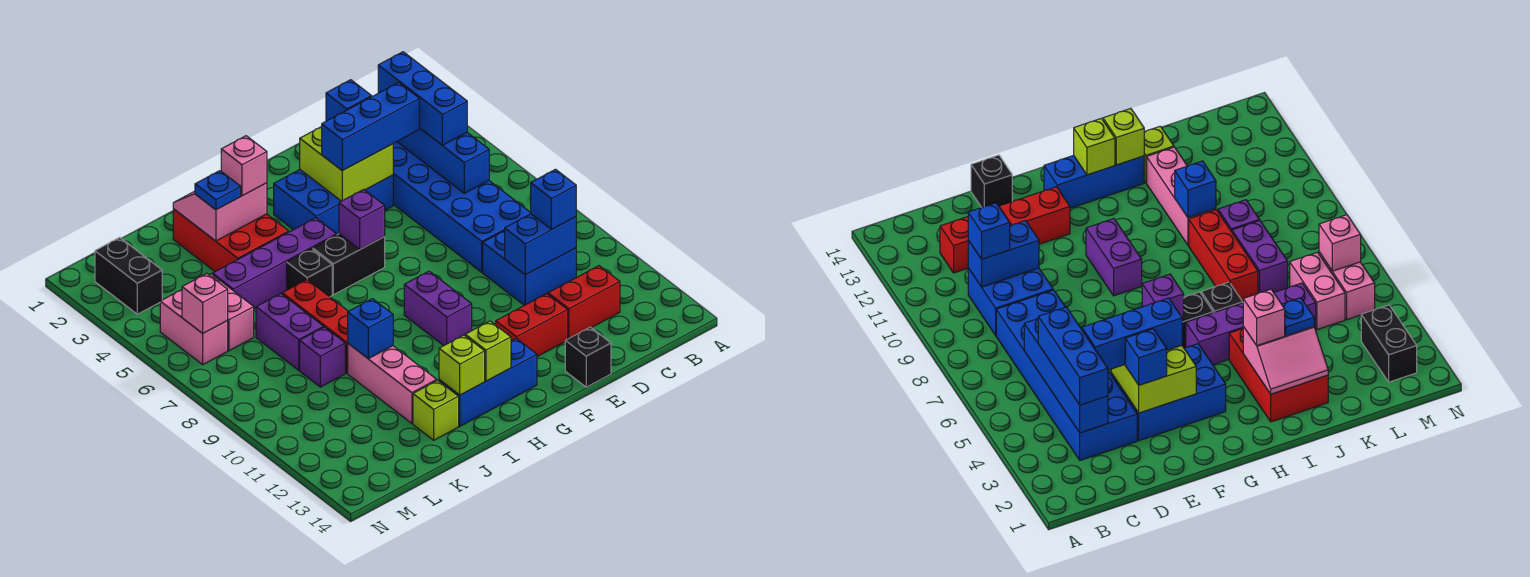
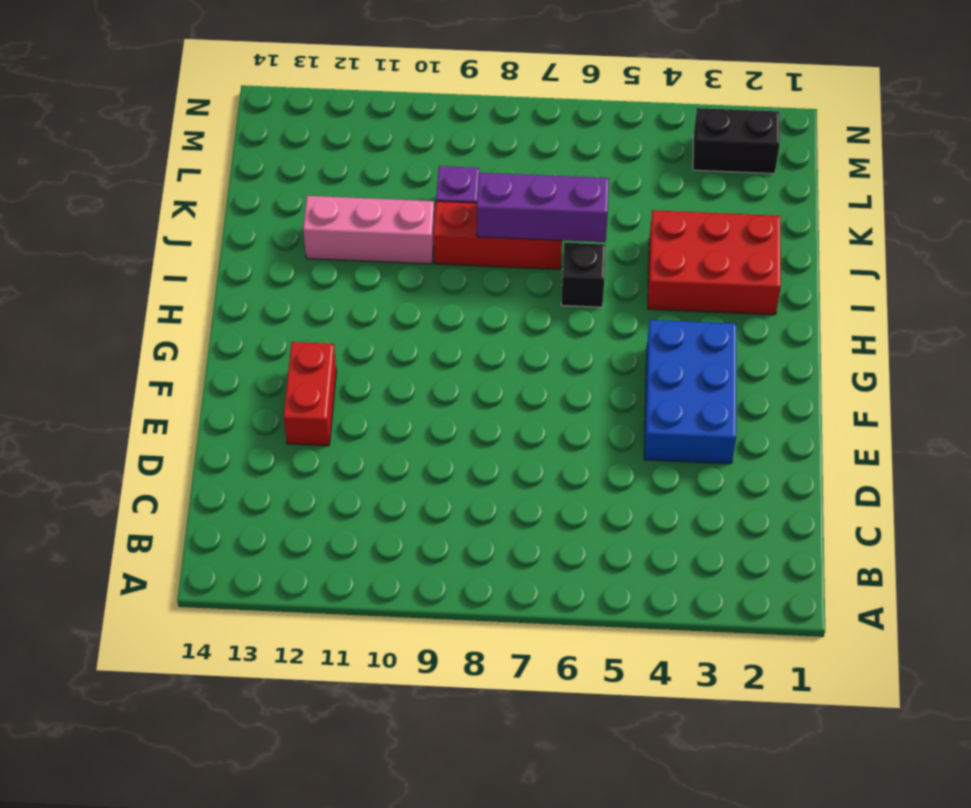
purple brick J6:J8 level 2 -> none
none -> blue brick C3:D8 level 1
none -> blue brick C9:D10 level 1
none -> red brick C12:D12 level 1
none -> black brick E14 level 1

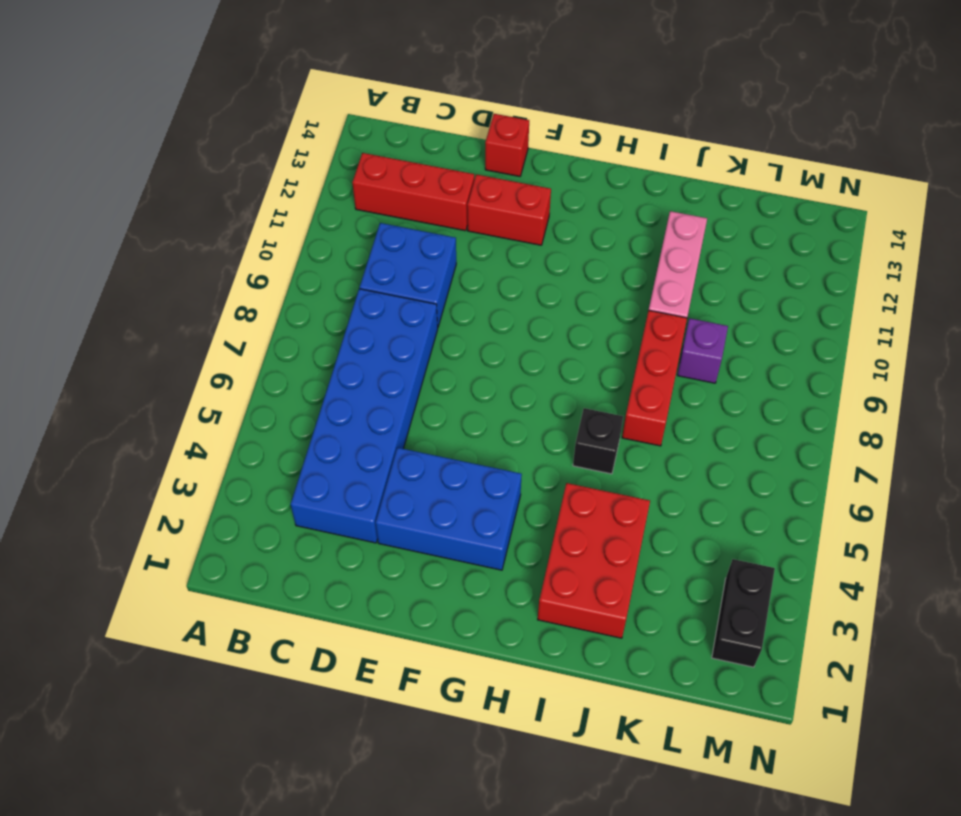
red brick B12:D12 level 1 -> red brick C12:D12 level 1
red brick E14 level 1 -> black brick E14 level 1
none -> black brick G6:H6 level 1
none -> purple brick G9:G10 level 1
none -> blue brick G13:I13 level 1
none -> purple brick H5:K5 level 1

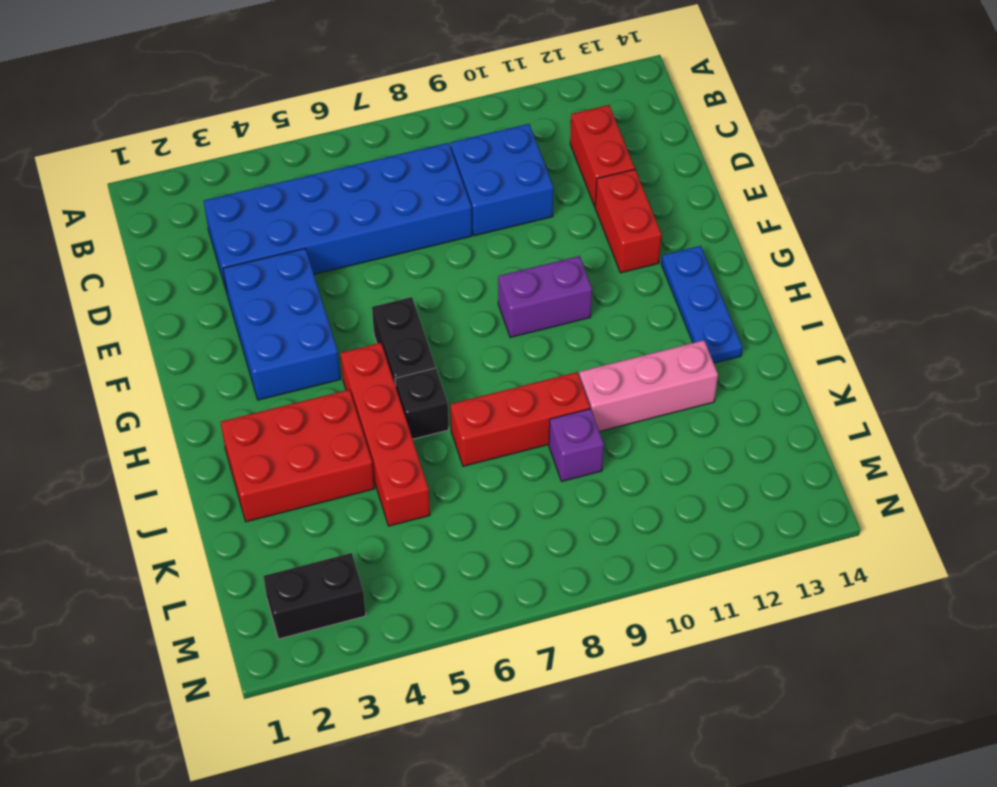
blue plate G13:I13 level 1 -> blue brick G13:I13 level 1
red brick H5:K5 level 1 -> purple brick H5:K5 level 1
none -> black brick E14 level 1
none -> lime brick J13 level 1
none -> purple brick K7:K8 level 1
none -> pink brick L5:L6 level 1

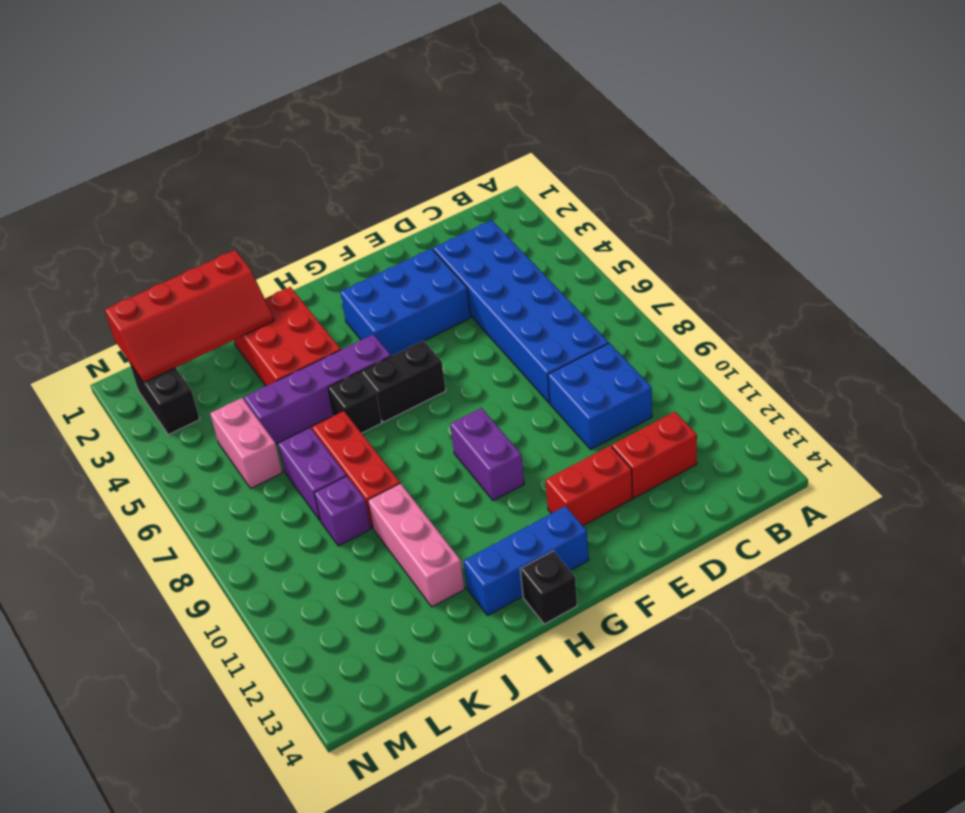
black brick H14 level 1 -> black brick E14 level 1
red slope J1:M2 level 2 top 1 -> pink slope I2:J3 level 2 top 3
none -> lime brick J13 level 1
none -> pink brick M5:M6 level 1
none -> blue brick C3:C6 level 2
none -> blue brick C10:D10 level 2

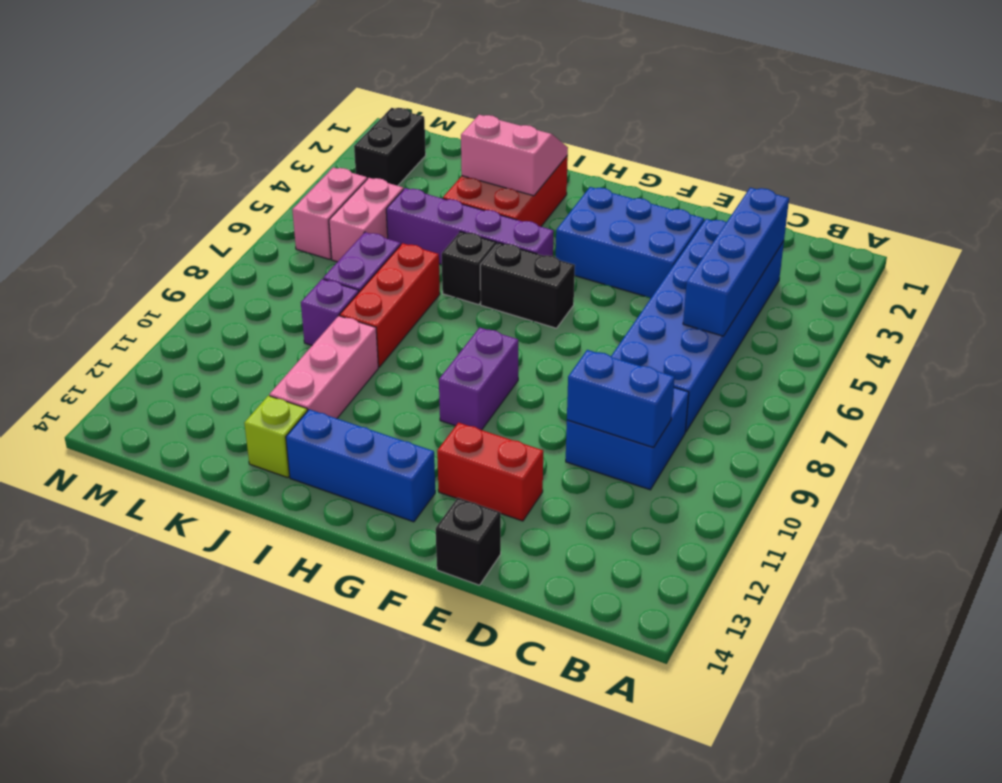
none -> red brick C12:D12 level 1
none -> lime brick E3:F4 level 2
none -> purple brick G6 level 2
none -> lime brick H13 level 2

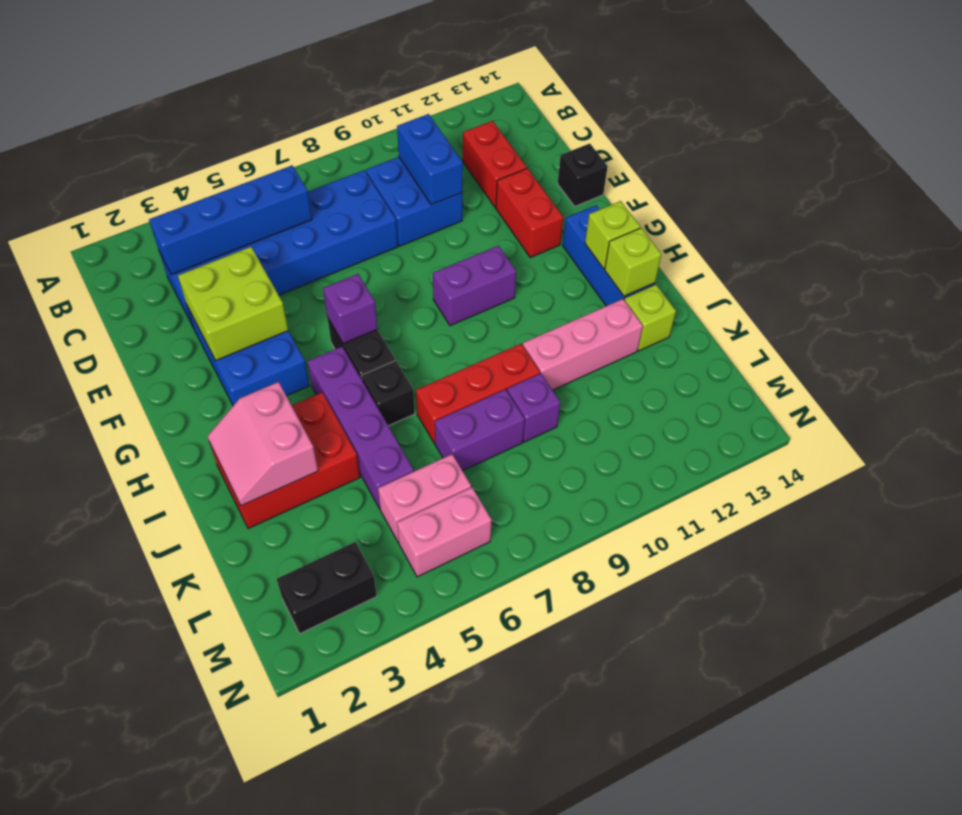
none -> blue brick J10 level 2
none -> pink brick M6 level 2
none -> blue brick C3:C5 level 3
none -> blue brick C10 level 3

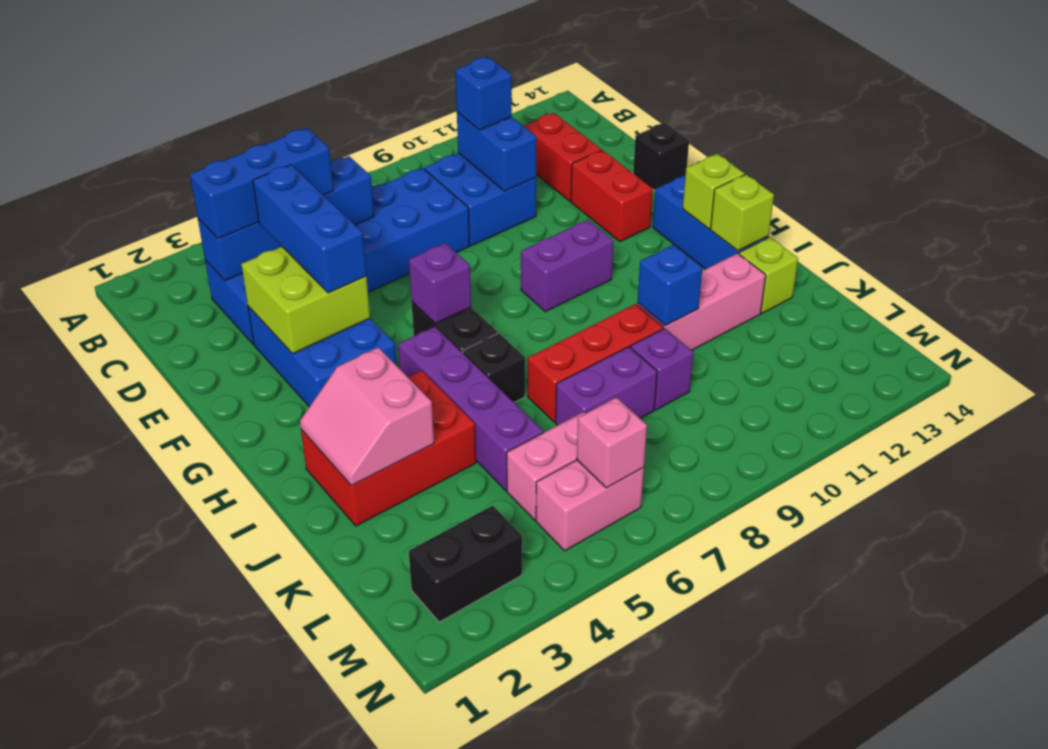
none -> blue brick E3 level 3
none -> pink brick I3 level 3
none -> blue plate J3 level 3

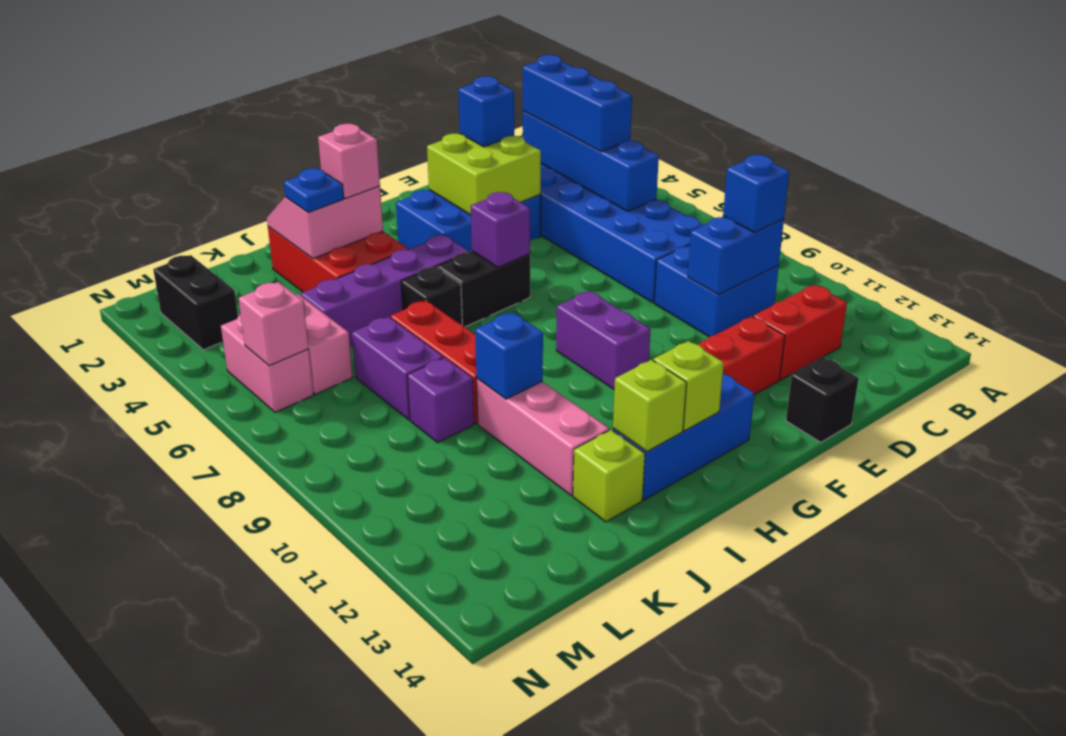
none -> blue brick D4:F4 level 3

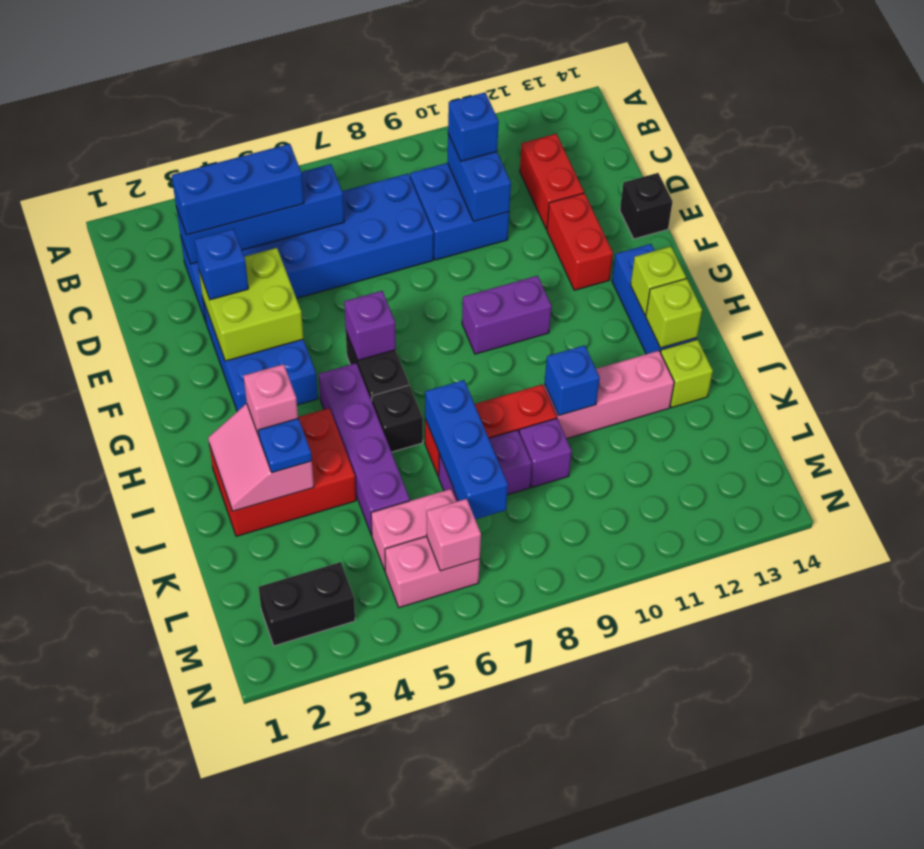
blue brick J7:L7 level 2 -> blue brick D4:F4 level 3

